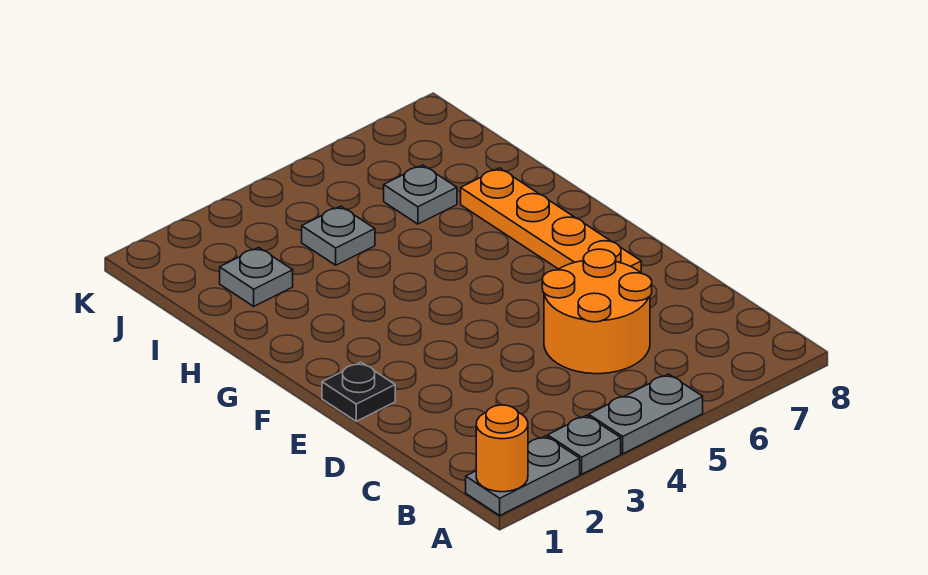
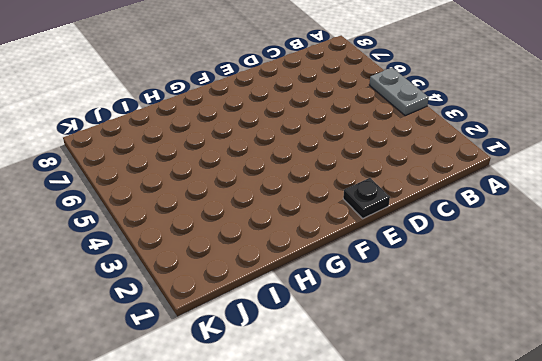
none -> grey plate A1:A2 level 1
none -> grey plate A3 level 1

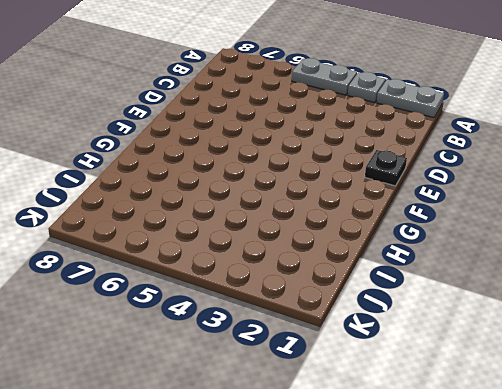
none -> orange round brick C5:D6 level 1
none -> orange plate E7:H7 level 1

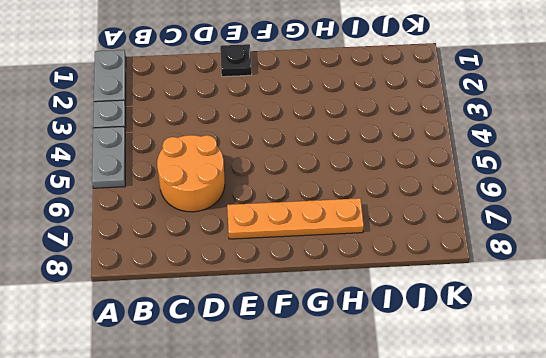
none -> grey plate I2 level 1
none -> grey plate I4 level 1

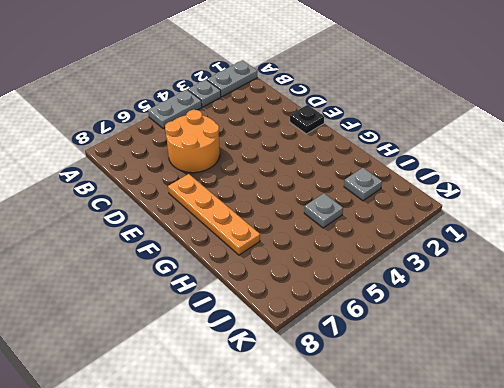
none -> grey plate I6 level 1
none -> orange round brick A1 level 2

